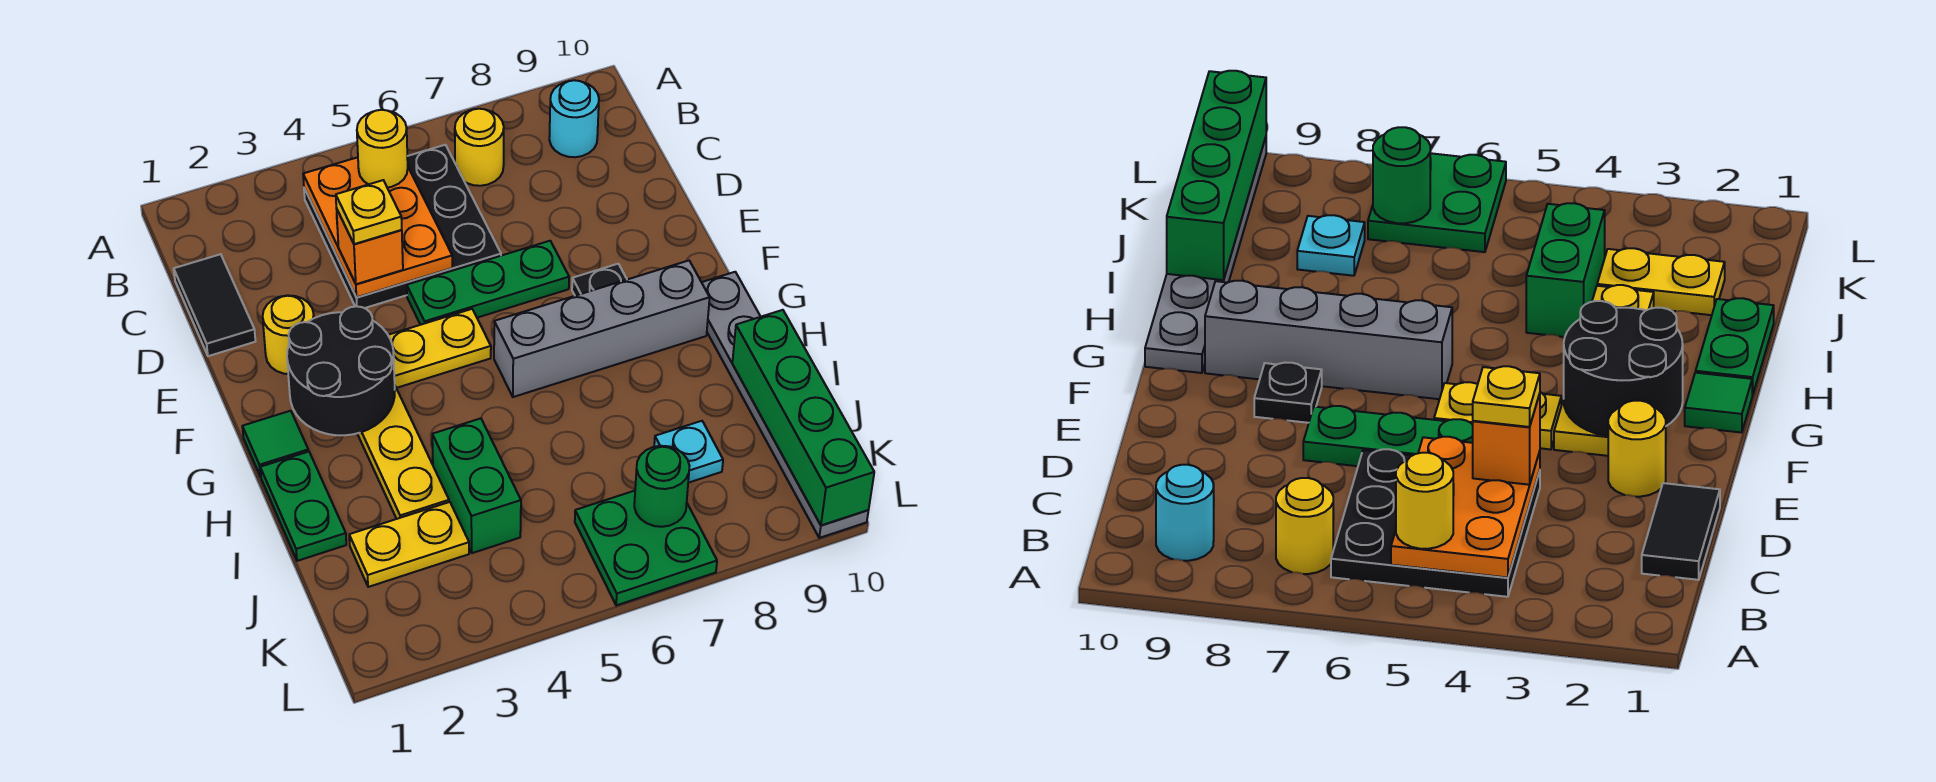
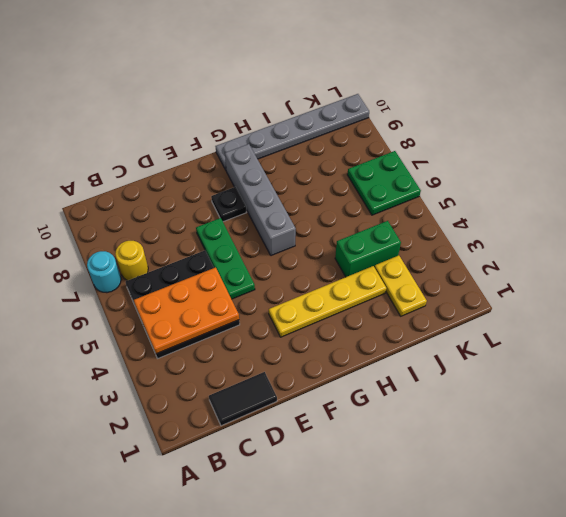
cyan round brick A7 level 1 -> cyan round brick B9 level 1
none -> yellow round brick E2 level 1
none -> yellow plate F4:F5 level 1
none -> green tile G1 level 1

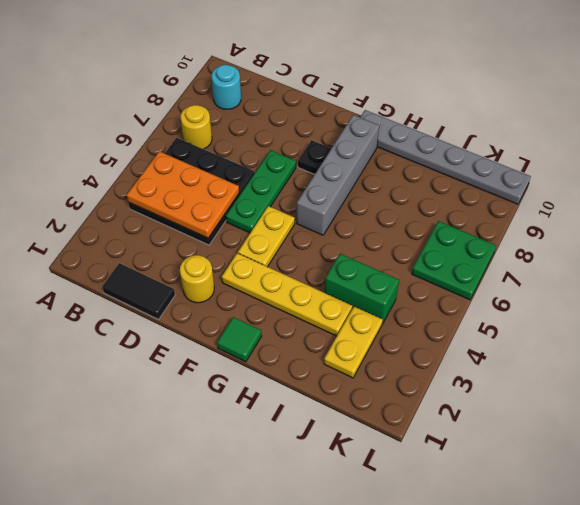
none -> green plate H1:I1 level 1
none -> cyan plate J8 level 1
none -> black round brick F2:G3 level 2

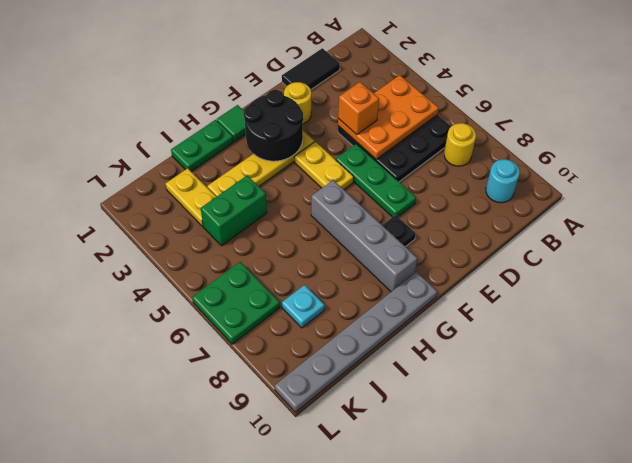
none -> green brick I10:L10 level 2
none -> green round brick K7 level 2
none -> yellow round brick B5 level 3

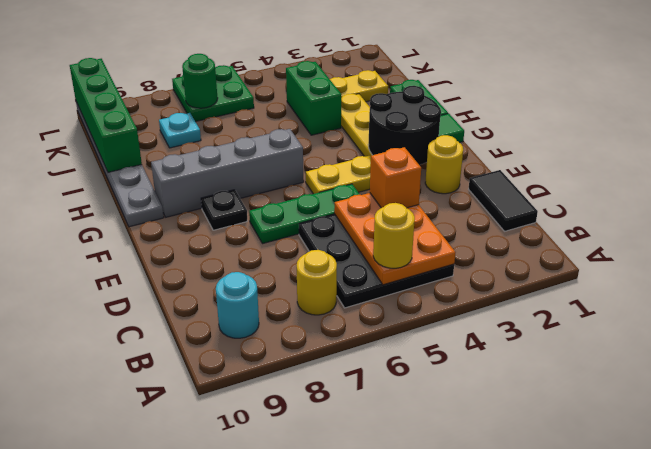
none -> yellow plate D4 level 4

